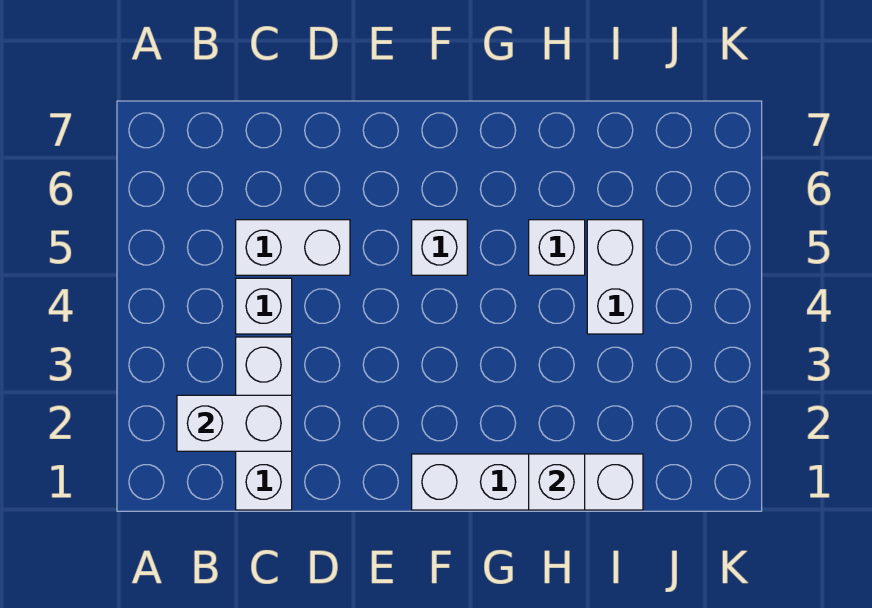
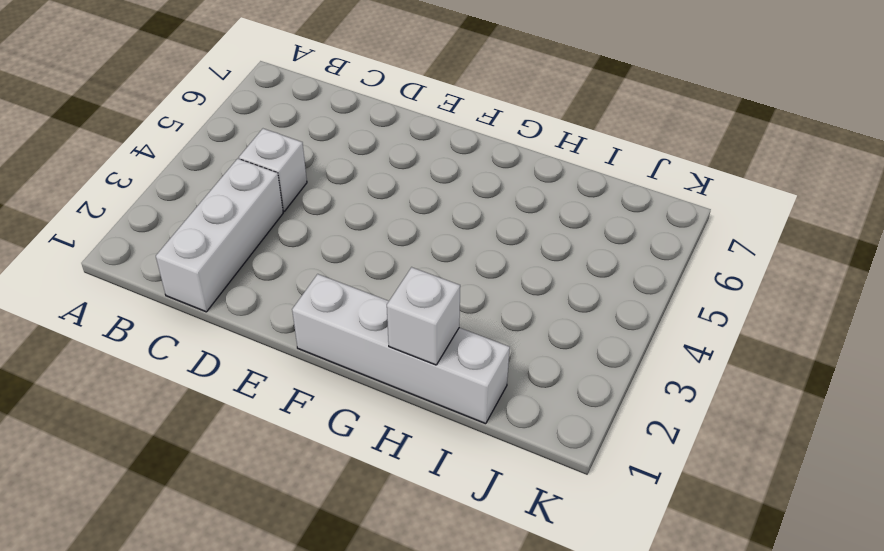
none -> white brick C5:D5 level 1
none -> white brick F5 level 1

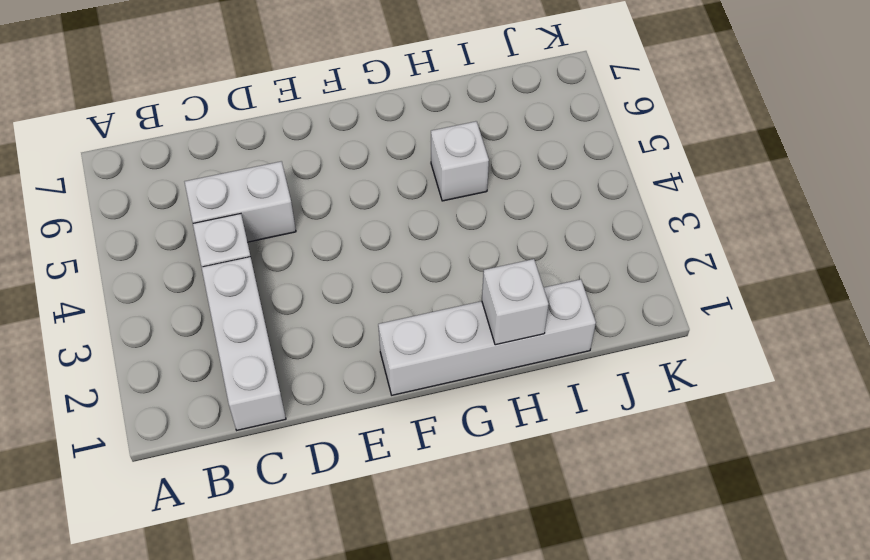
none -> white brick F5 level 1
none -> white brick I4:I5 level 1

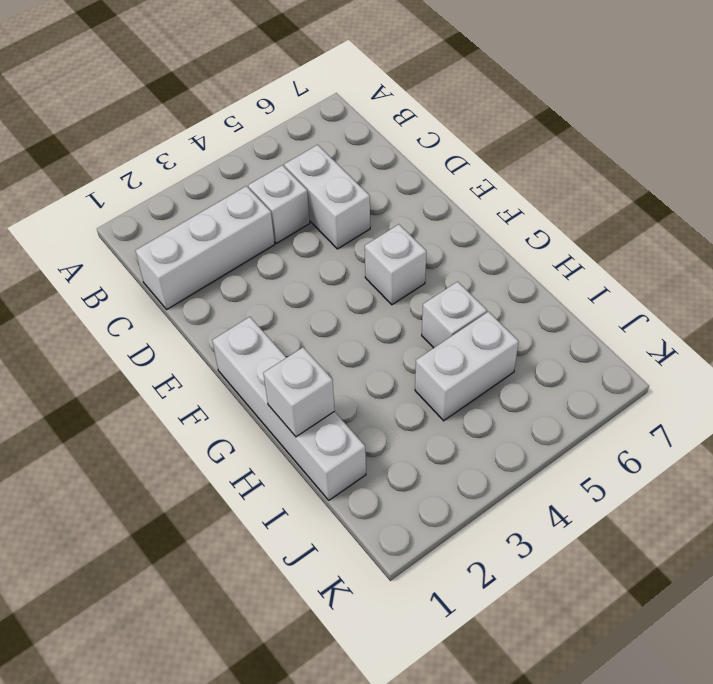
none -> white brick B2:C2 level 2

